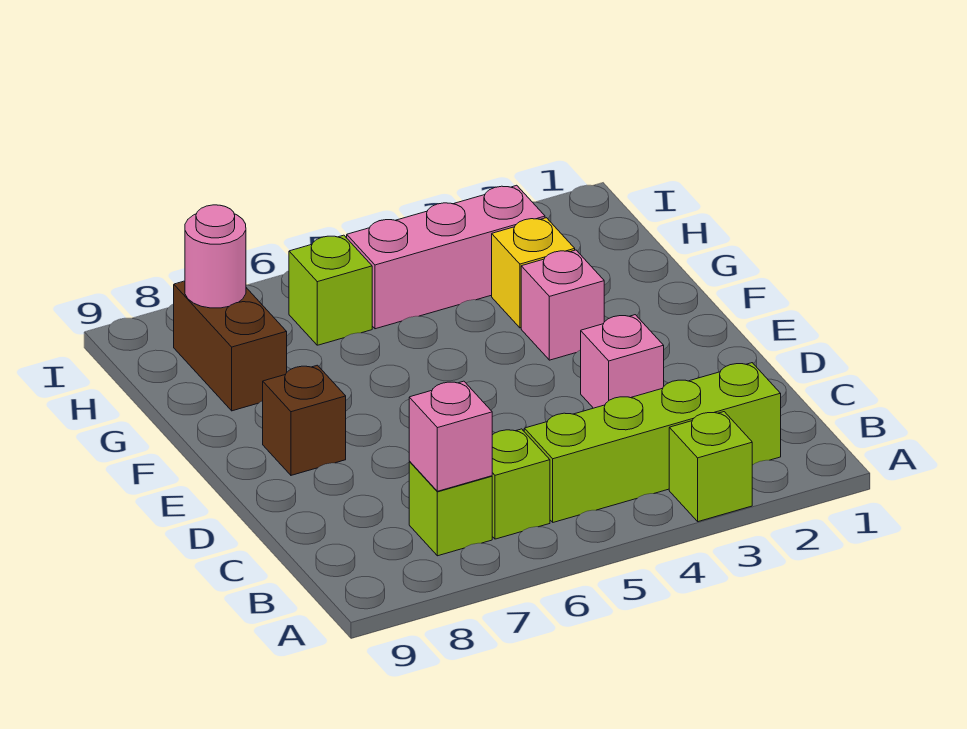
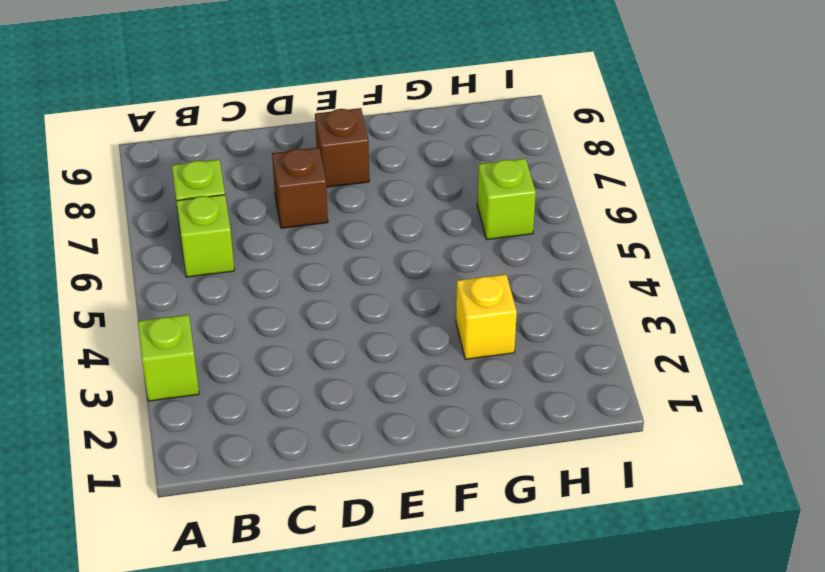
brown brick D7 level 1 -> none
none -> lime brick B2:B5 level 1
none -> pink brick D3 level 1
none -> pink brick F3 level 1

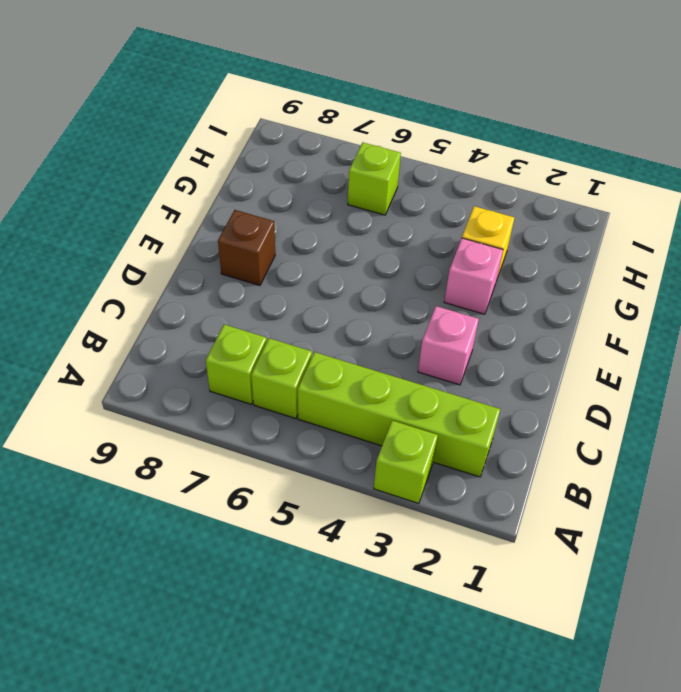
none -> brown brick G8:H8 level 1
none -> pink brick H3:H5 level 1
none -> pink brick B7 level 2

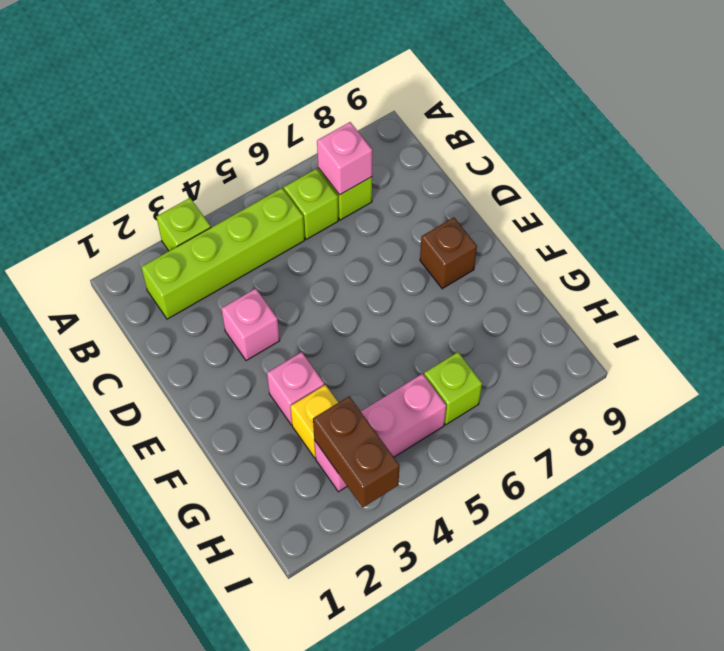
brown brick H3:I3 level 2 -> brown brick G8:H8 level 1
none -> pink round brick H8 level 2

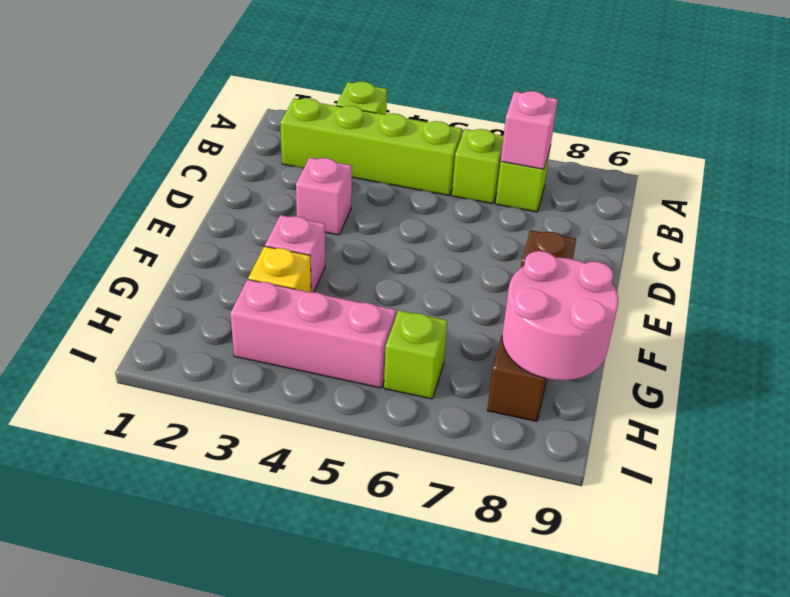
pink round brick G8:H9 level 2 -> pink round brick H8 level 2

